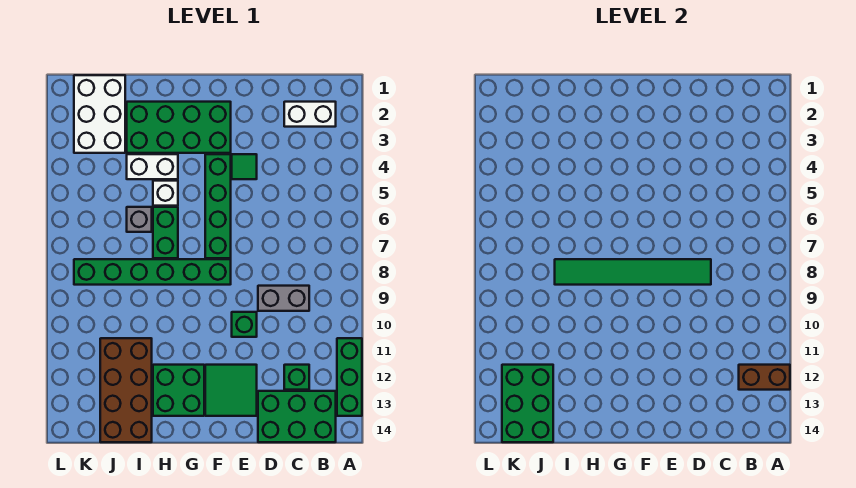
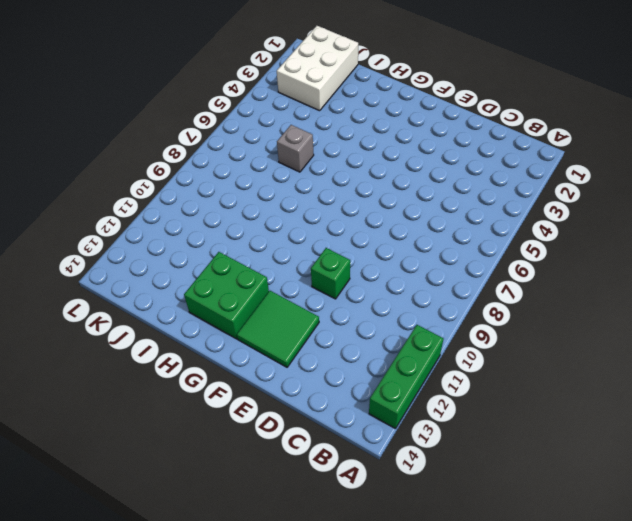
none -> white brick B2:C2 level 1
none -> green brick B13:D14 level 1
none -> grey brick C9:D9 level 1

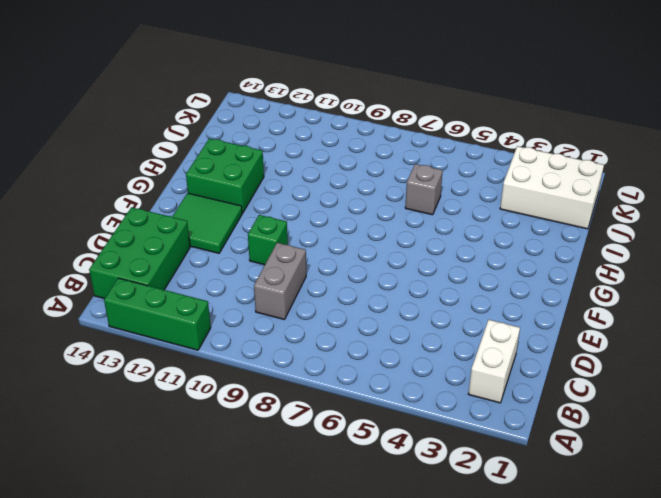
none -> green brick C12 level 1
none -> green tile E4 level 1
none -> green brick F2:I3 level 1

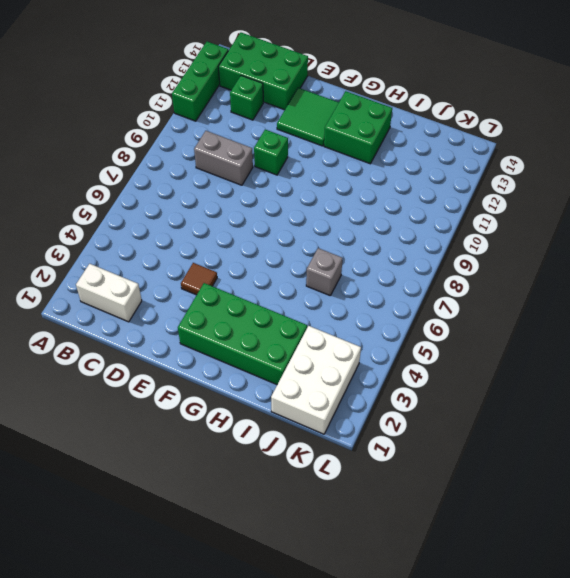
brown tile E4 level 1 -> green tile E4 level 1
none -> green brick F4:F7 level 1
none -> green brick F8:K8 level 1
none -> white brick H4:I4 level 1

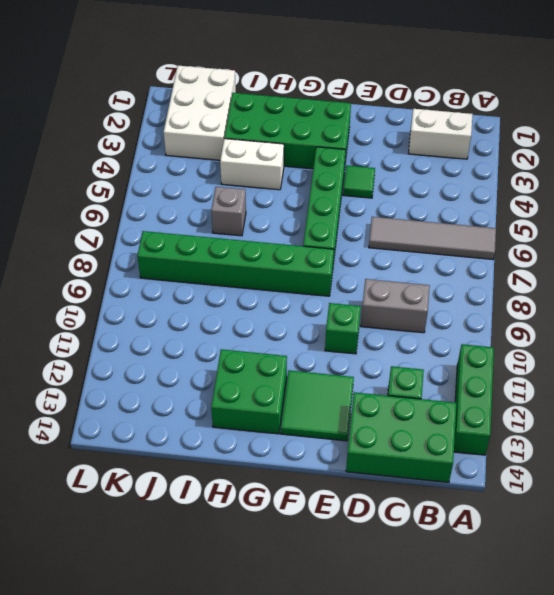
grey tile A6:D6 level 1 -> none
none -> white brick H5 level 1
none -> green brick H6:H7 level 1
none -> brown brick I11:J14 level 1

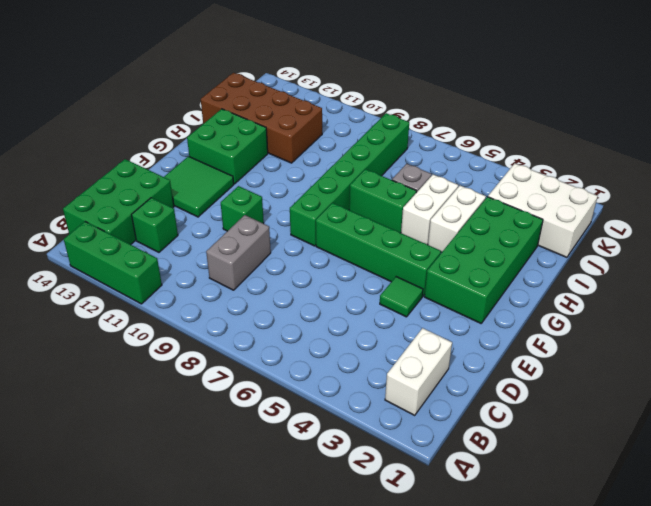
white brick H5:I5 level 1 -> white brick H5 level 1
none -> brown brick A12:B12 level 2
none -> green tile D8:I8 level 2
none -> green brick J12:K14 level 2

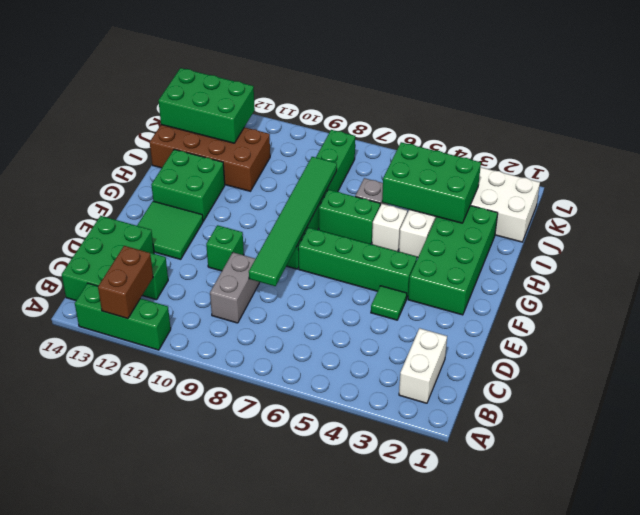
green brick I3:J5 level 2 -> none

